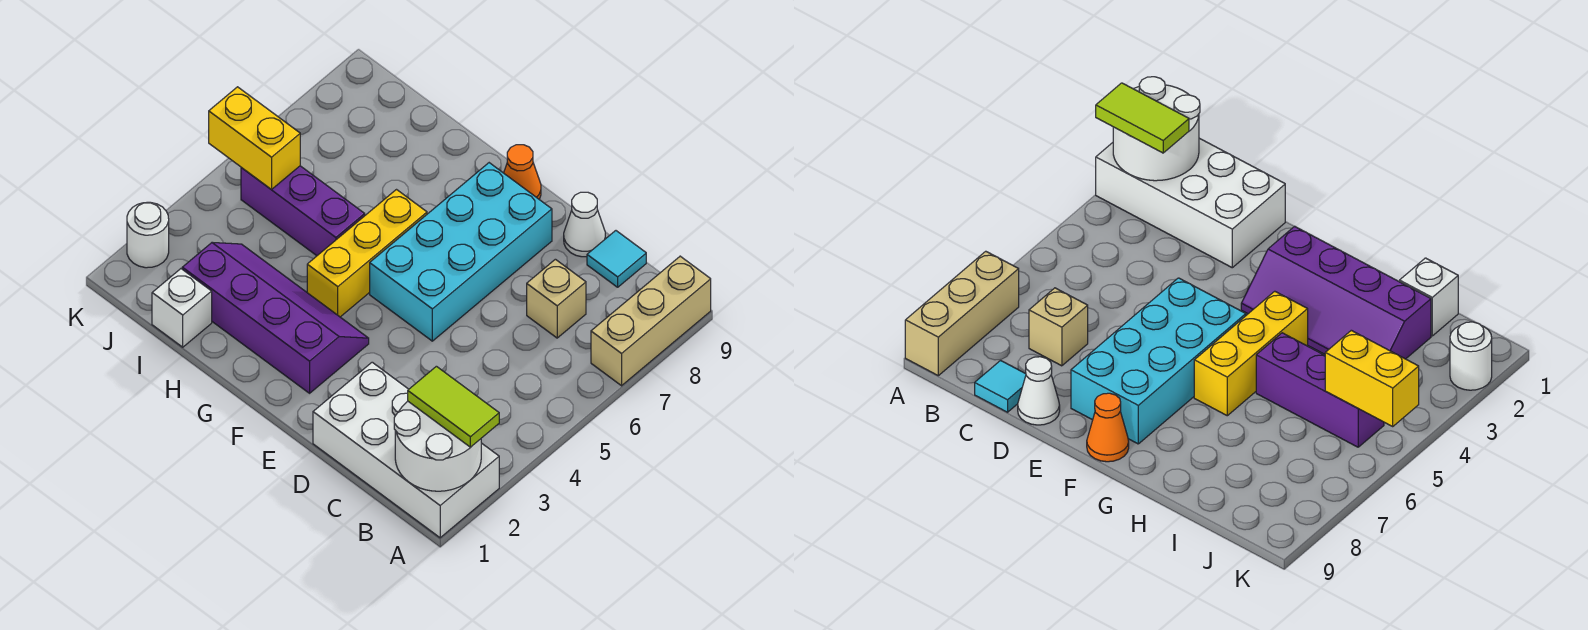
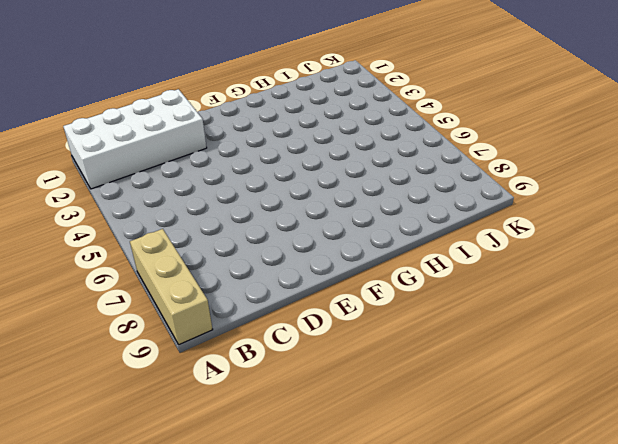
none -> tan brick C7 level 1
none -> cyan tile C9 level 1
none -> white cone D9 level 1

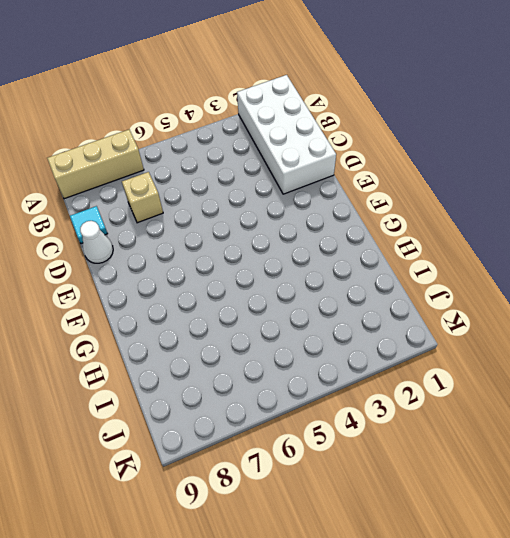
none -> cyan brick E5:F8 level 1
none -> purple slope F2:I3 level 1 top 2
none -> orange cone F9 level 1

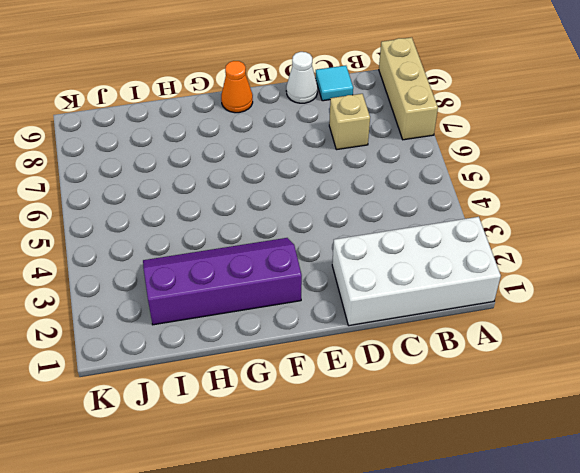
none -> cyan brick E5:F8 level 1
none -> yellow brick G4:G6 level 1
none -> purple brick H5:J5 level 1

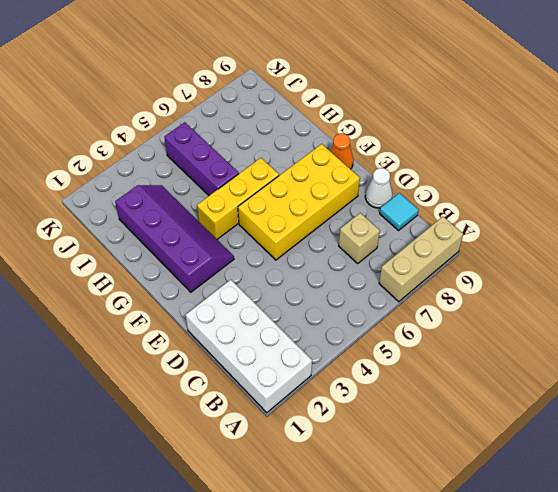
yellow brick E5:F8 level 1 -> cyan brick E5:F8 level 1
none -> white brick I1 level 1
none -> white round brick K2 level 1
none -> white round brick A1:B2 level 2

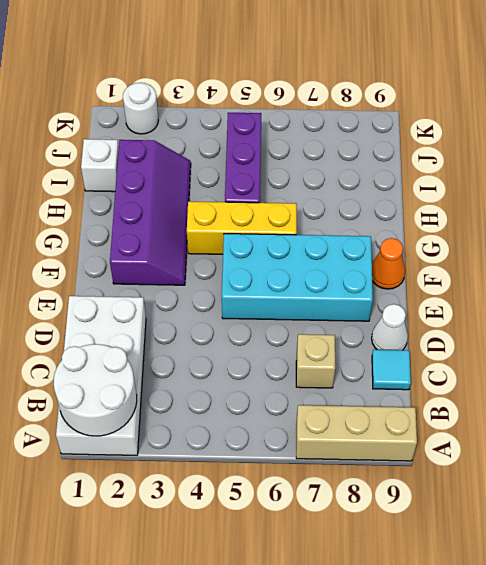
none -> yellow brick J5:K5 level 2
none -> lime tile A2:B2 level 3

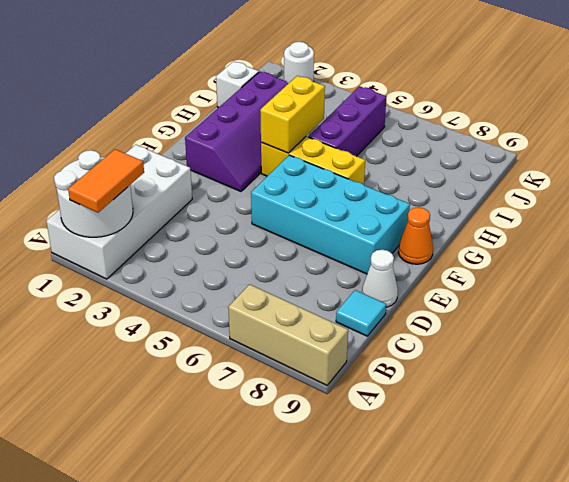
orange tile A2:B2 level 3 -> lime tile A2:B2 level 3
yellow brick G4:H4 level 2 -> yellow brick J5:K5 level 2
none -> tan brick C7 level 1

